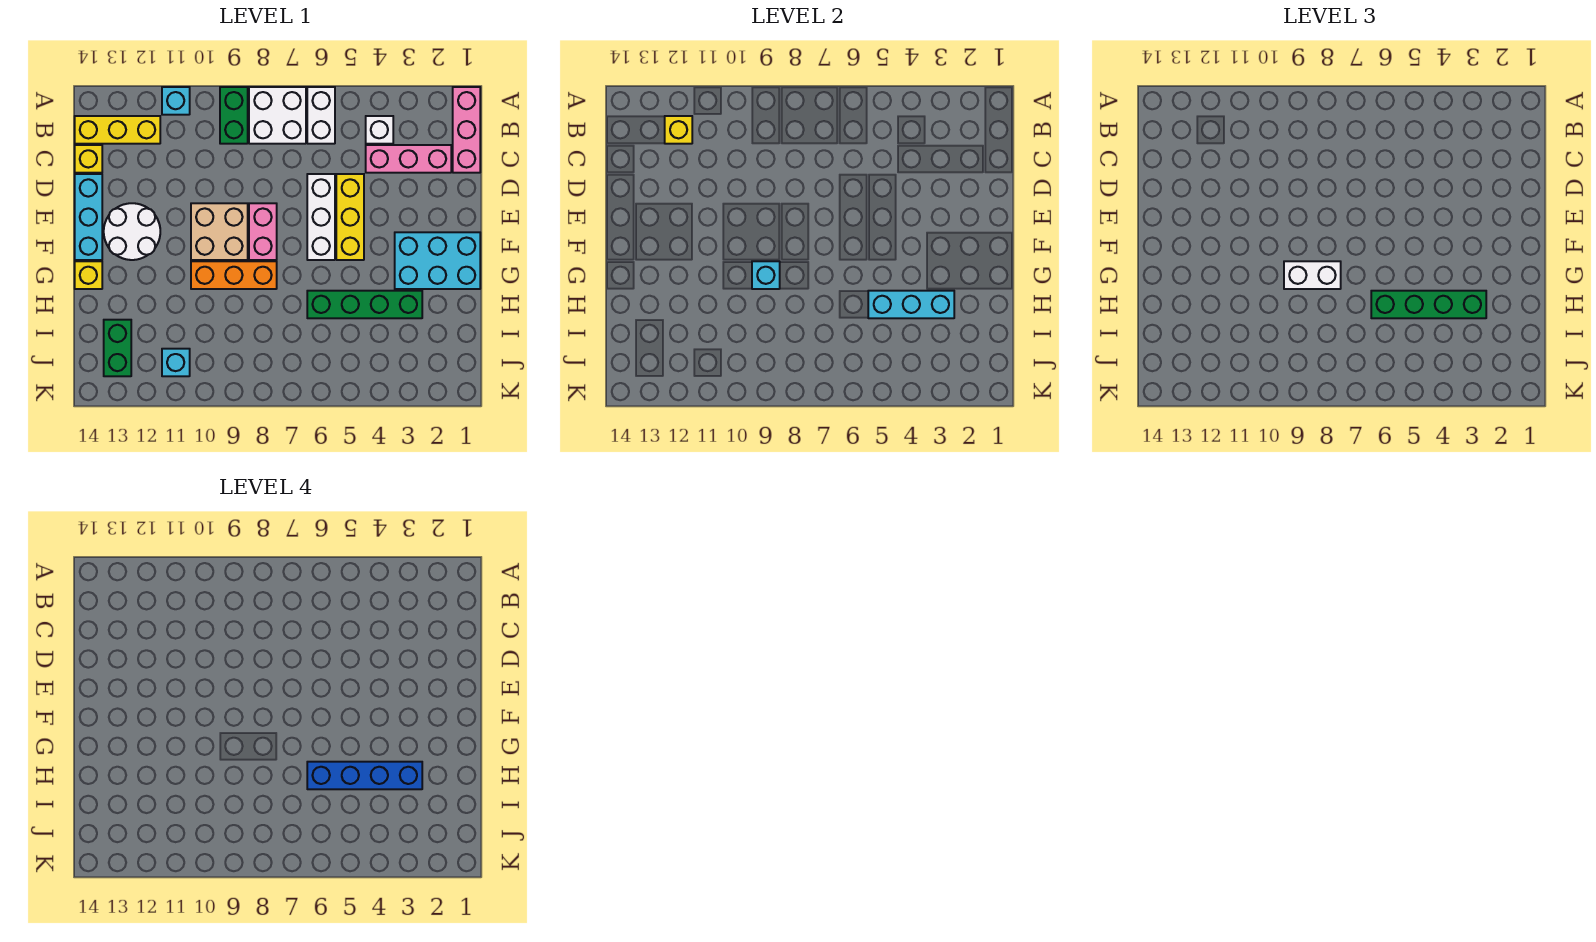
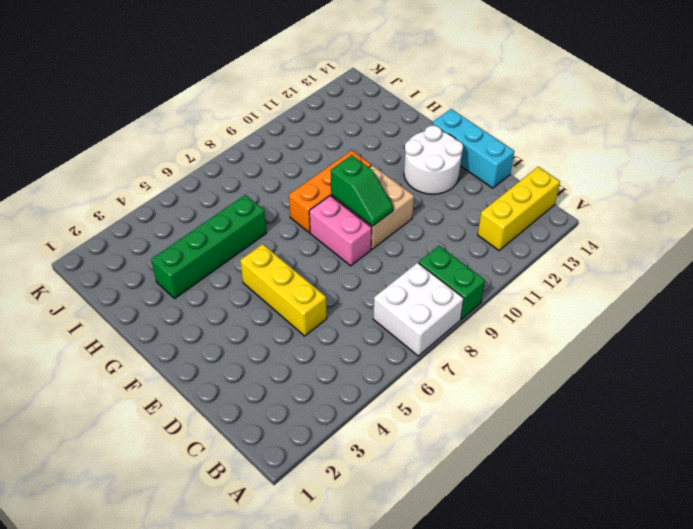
green slope E9:F9 level 2 top F -> none
none -> pink brick A1:C1 level 1
none -> white brick A6:B6 level 1
none -> cyan brick A11 level 1

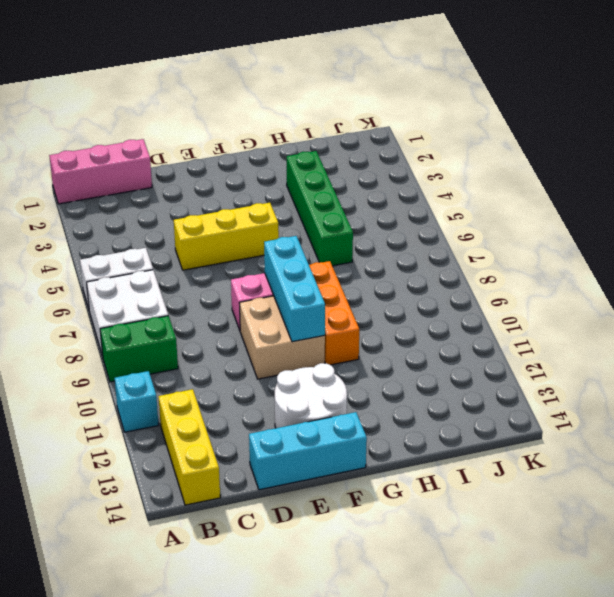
cyan brick F8:F10 level 2 -> cyan brick H3:H5 level 2
none -> white brick B4 level 1
none -> pink brick C2:C4 level 1
none -> yellow brick C14 level 1

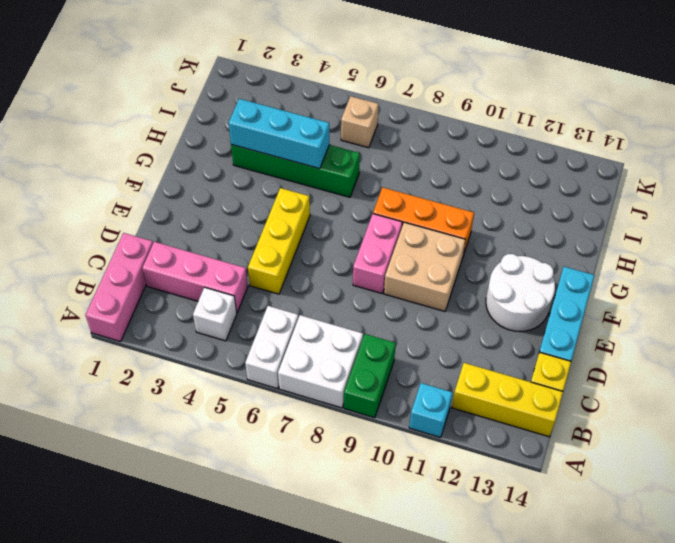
tan brick J6 level 1 -> none
none -> white brick D6:F6 level 1
none -> cyan brick F1:G3 level 1
none -> yellow brick G14 level 1

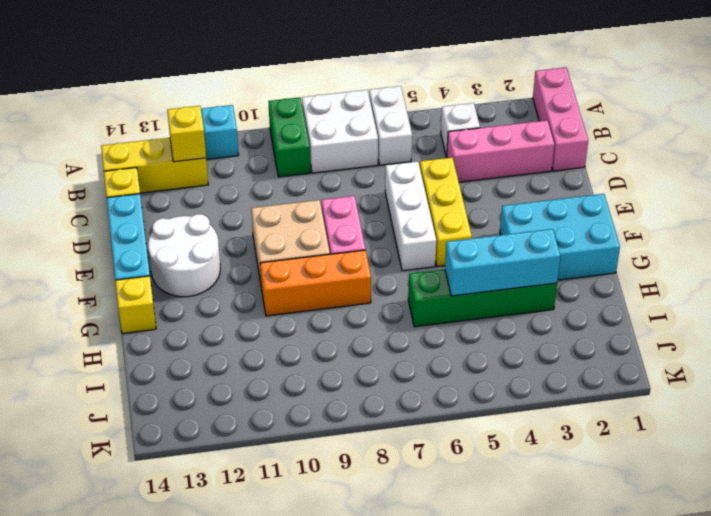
none -> green brick I13:J13 level 1
none -> cyan brick J11 level 1
none -> cyan brick G9 level 2

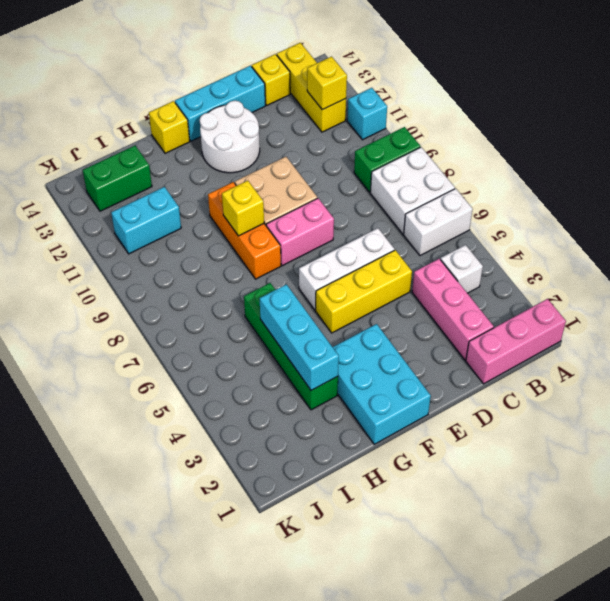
yellow brick G9 level 2 -> cyan brick G9 level 2
cyan brick I11:J11 level 1 -> cyan brick J11 level 1
none -> white brick G8:G9 level 3
none -> green brick H3:H6 level 3
none -> blue brick H3:H6 level 4

